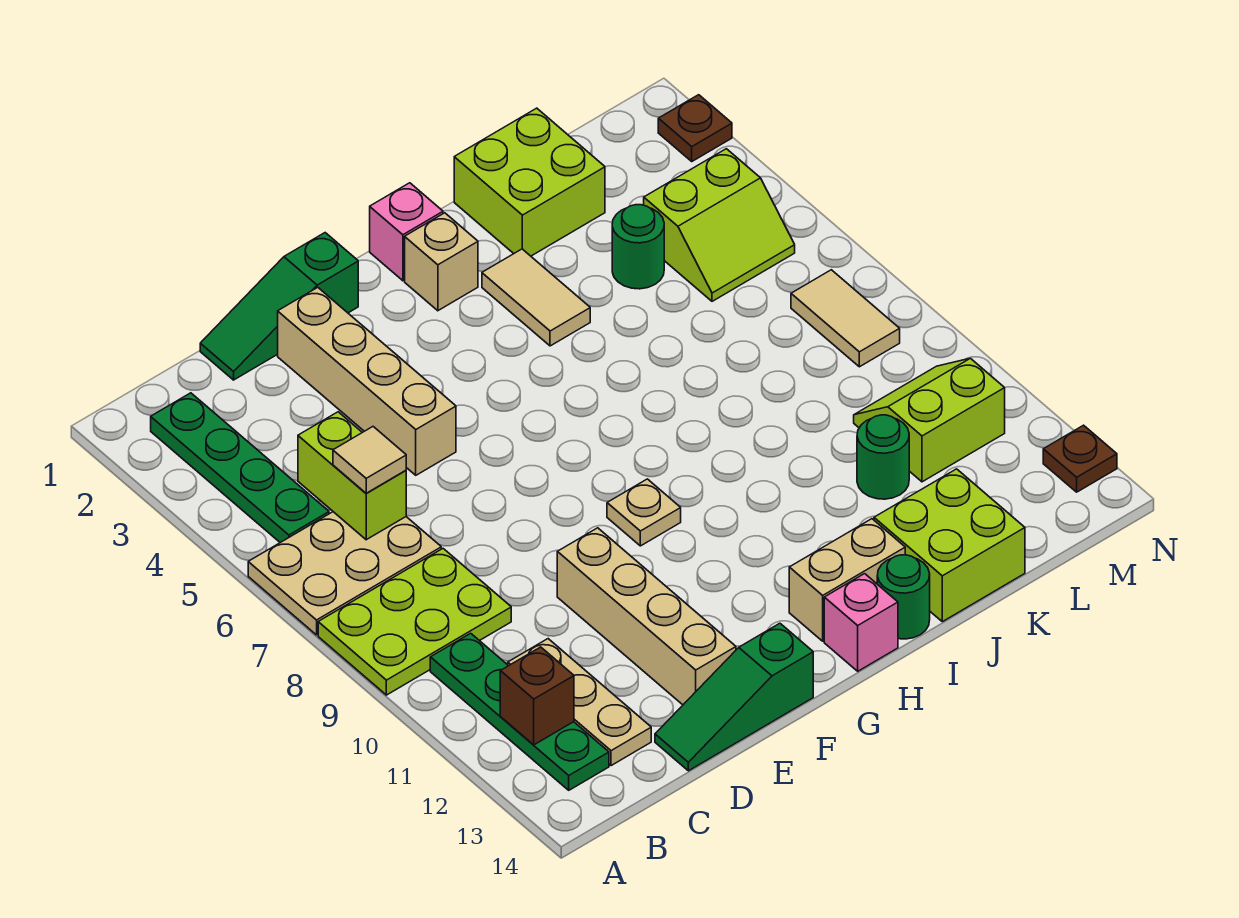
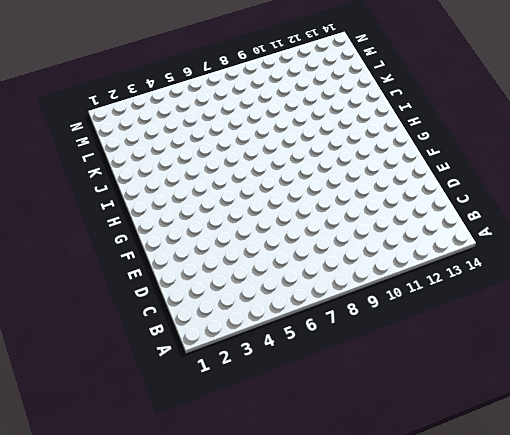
none -> tan plate A6:C7 level 1
none -> lime plate A8:C9 level 1
none -> green plate B2:B5 level 1

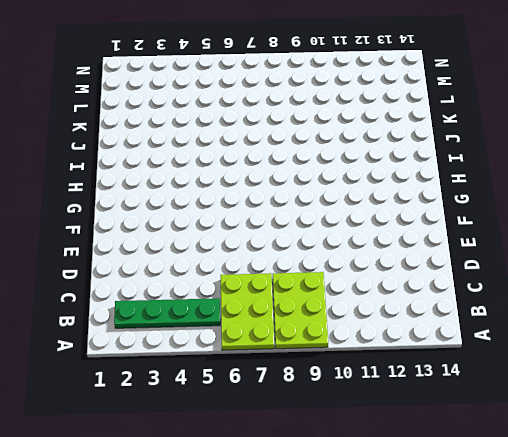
lime plate A6:C7 level 1 -> tan plate A6:C7 level 1
none -> green plate B10:B13 level 1
none -> tan plate C11:C13 level 1
none -> green slope D1:F1 level 1 top F

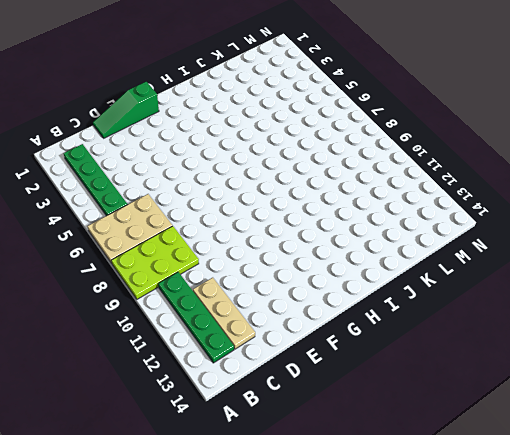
none -> green slope D14:F14 level 1 top F
none -> tan brick E2:E5 level 1
none -> tan brick E10:E13 level 1

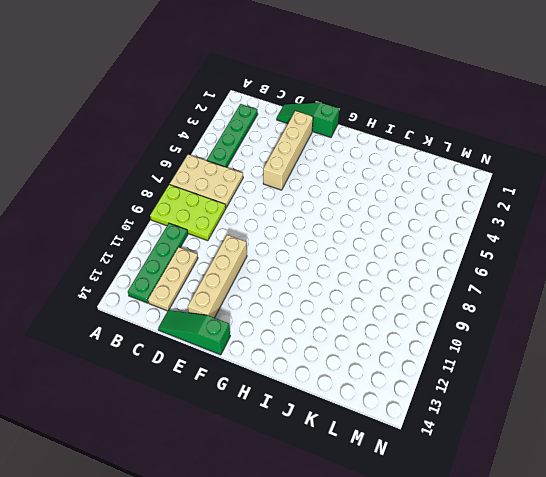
none -> tan plate G9 level 1
none -> pink brick H1 level 1
none -> tan brick H2 level 1

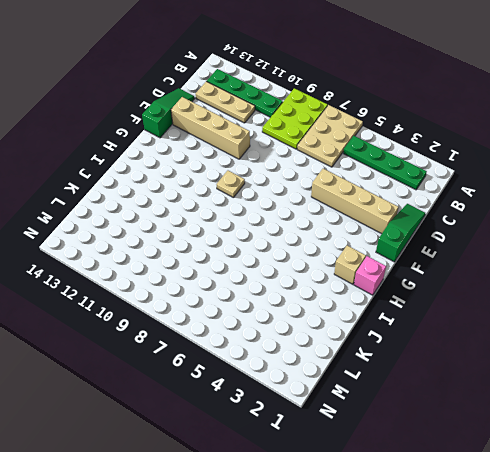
none -> tan brick H13:I13 level 1
none -> pink brick H14 level 1
none -> tan tile I3:I4 level 1

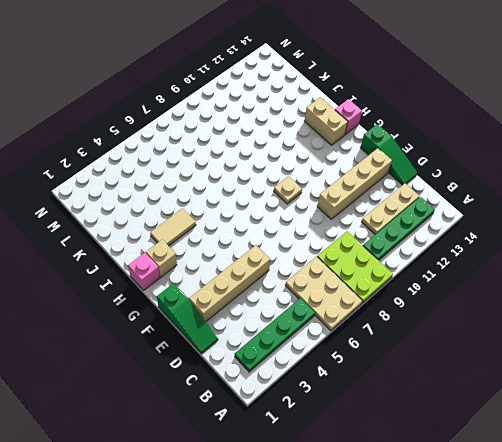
none -> green round brick I14 level 1
none -> lime brick J1:K2 level 1
none -> lime brick J13:K14 level 1

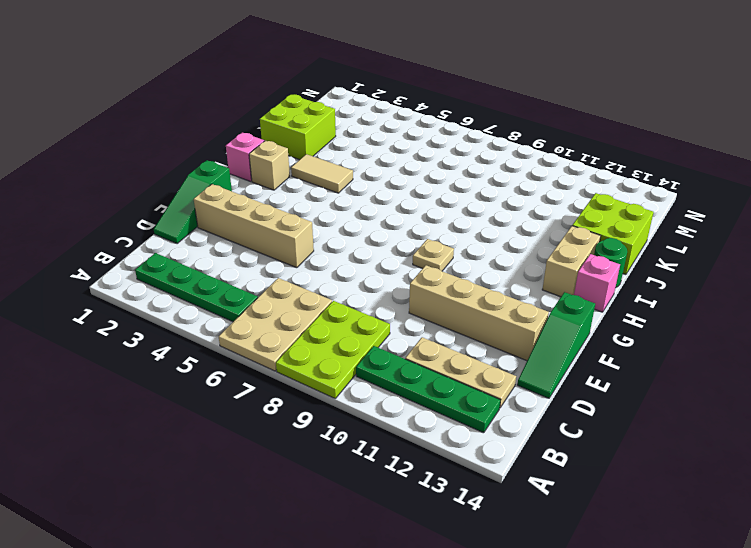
none -> green round brick K4 level 1
none -> green round brick K11 level 1
none -> lime slope L4:M5 level 1 top 4

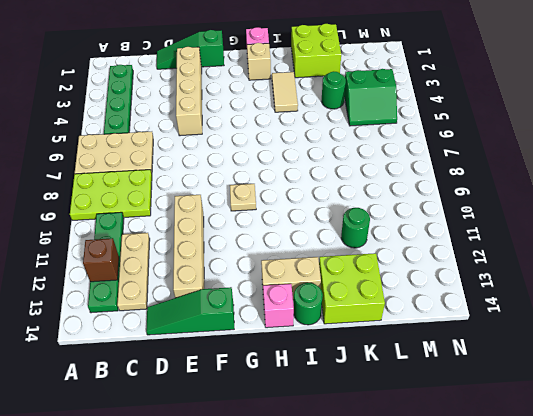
green slope L4:M5 level 1 top 4 -> lime slope L4:M5 level 1 top 4
none -> lime slope L10:M11 level 1 top 11
none -> tan tile M7:M8 level 1
none -> brown plate N2 level 1

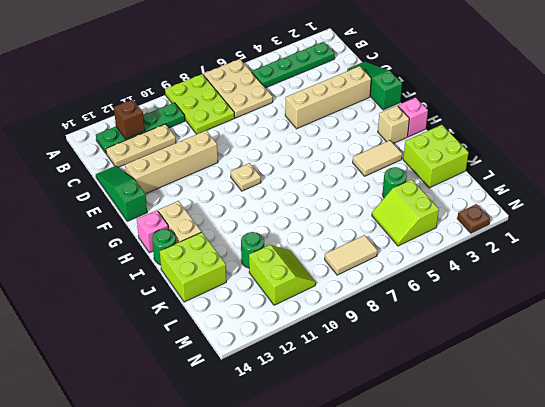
none -> brown plate N13 level 1
none -> lime brick C5:C6 level 2
none -> tan tile C6 level 3

